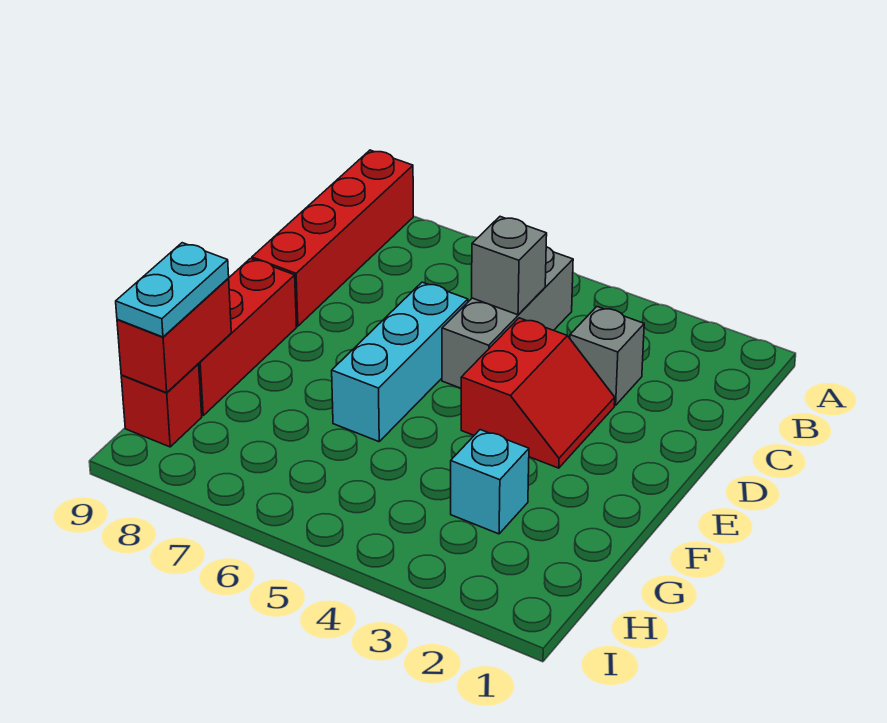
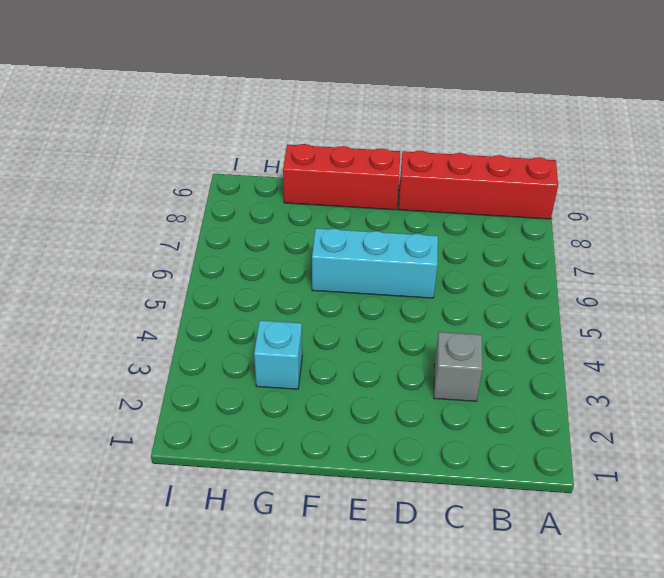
none -> grey brick B5:D5 level 1
none -> red slope D3:E4 level 1 top 4

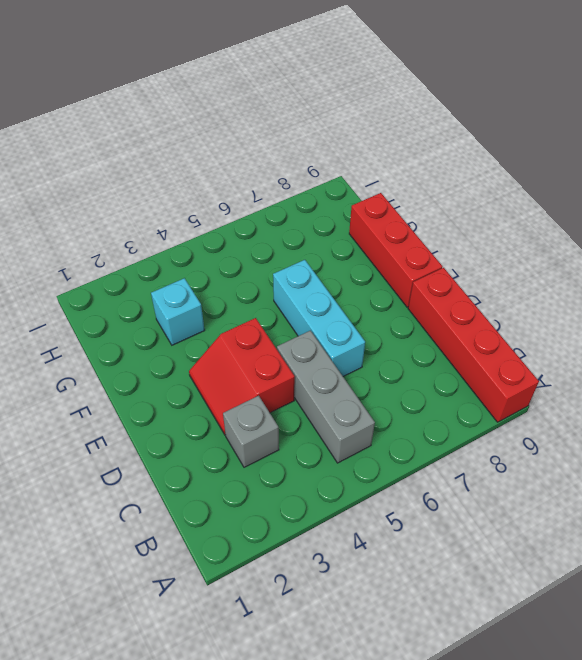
none -> red brick H9 level 1
none -> grey brick C5 level 2

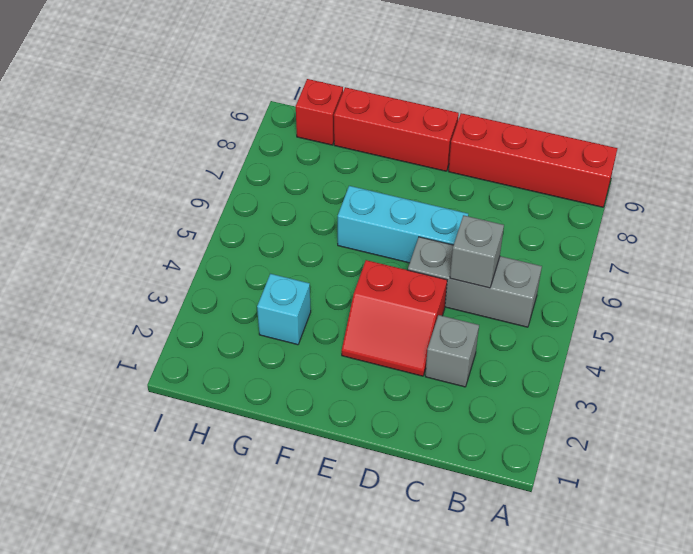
none -> red brick G9:H9 level 2
none -> cyan plate G9:H9 level 3

